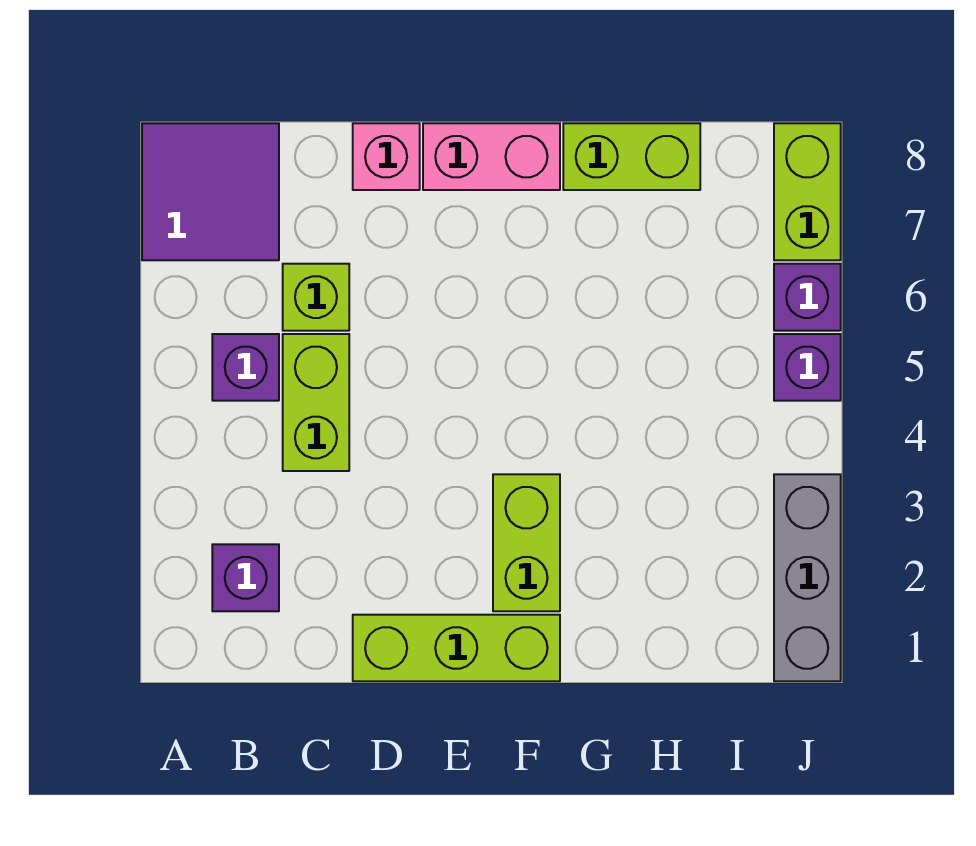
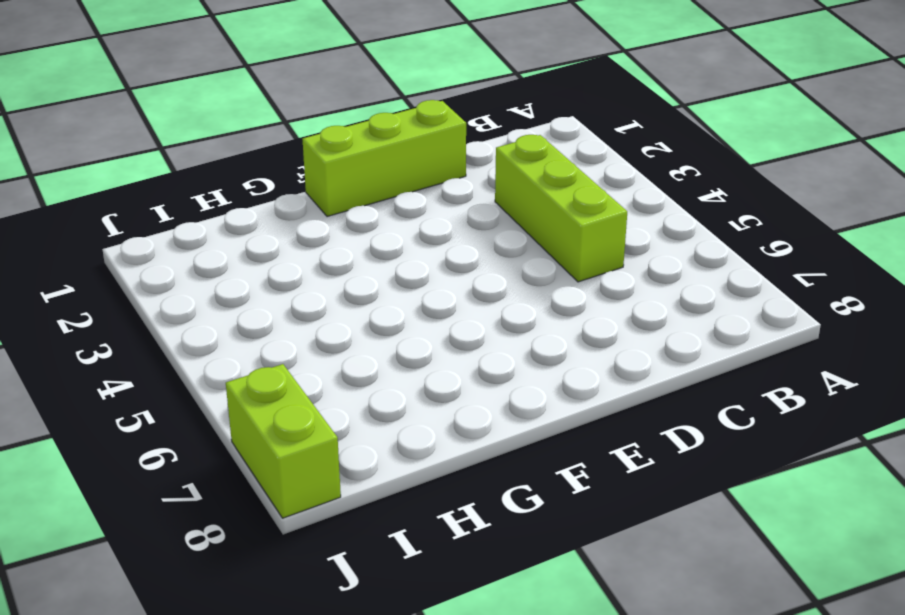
lime brick C3:C5 level 1 -> lime brick C4:C5 level 1
none -> purple tile A7:B8 level 1
none -> purple brick B2 level 1
none -> purple brick B5 level 1

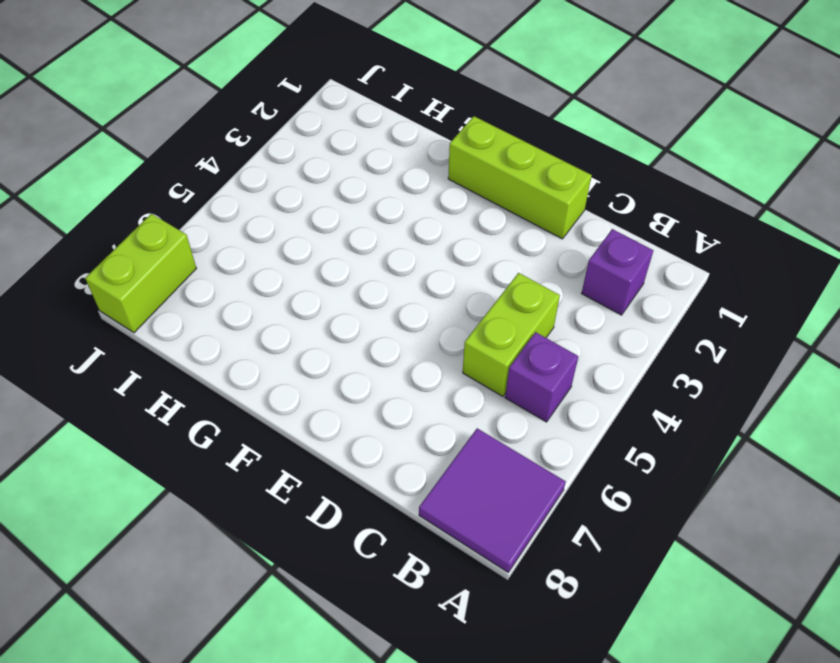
none -> lime brick C6 level 1
none -> pink brick D8 level 1
none -> pink brick E8:F8 level 1

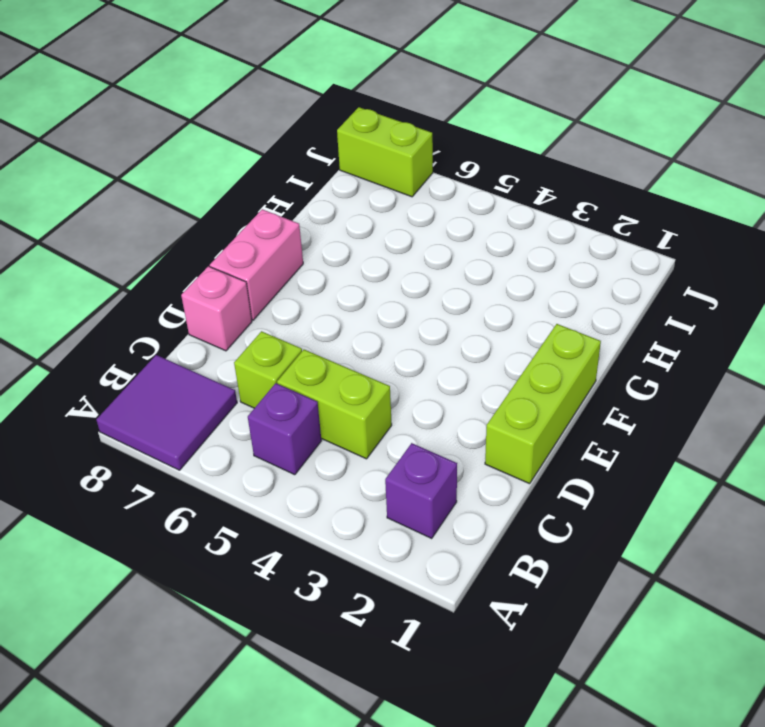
none -> lime brick F2:F3 level 1
none -> lime brick G8:H8 level 1
none -> grey brick J1:J3 level 1

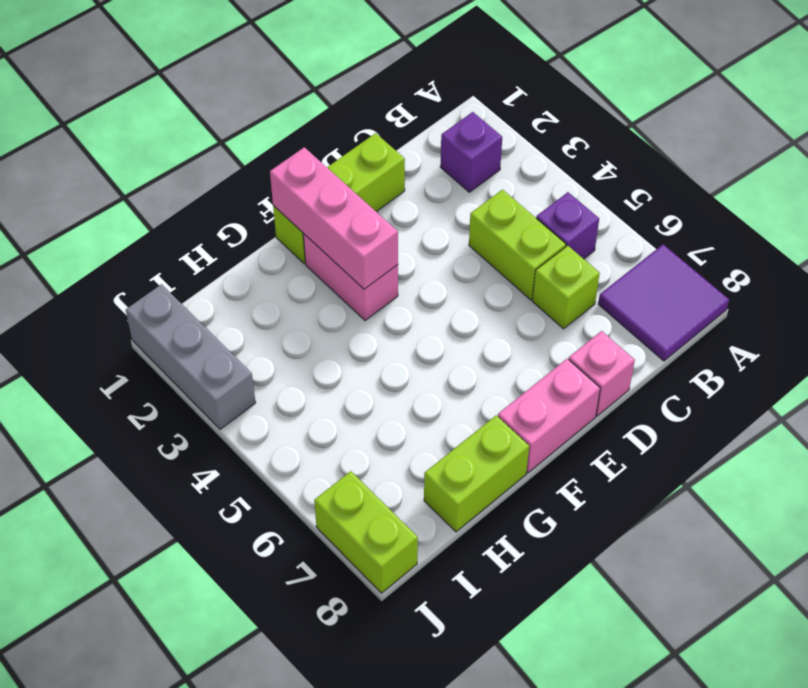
pink brick F1:F3 level 2 -> none
pink brick F2:F3 level 1 -> lime brick F2:F3 level 1
none -> purple brick J5 level 1
none -> purple brick J6 level 1

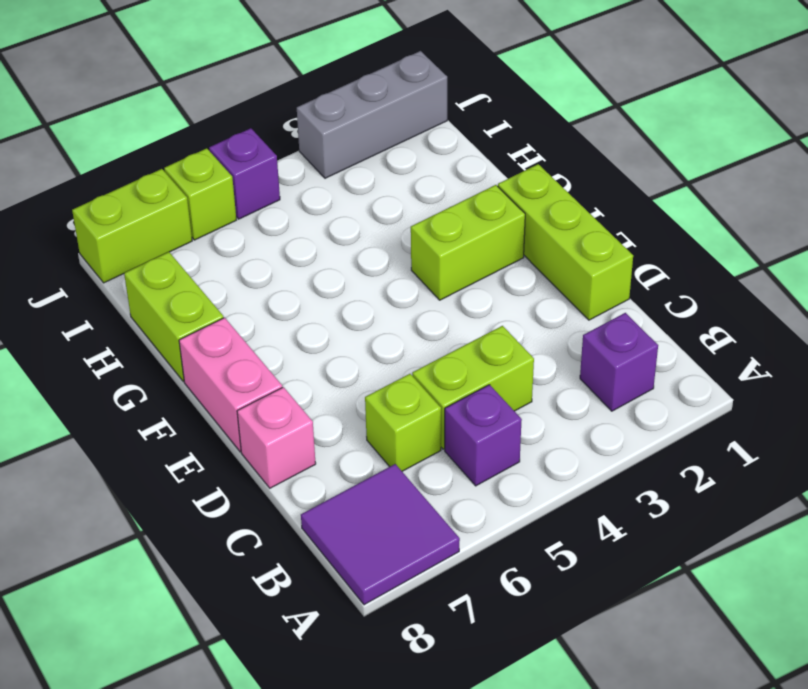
lime brick J6 level 1 -> purple brick J6 level 1

